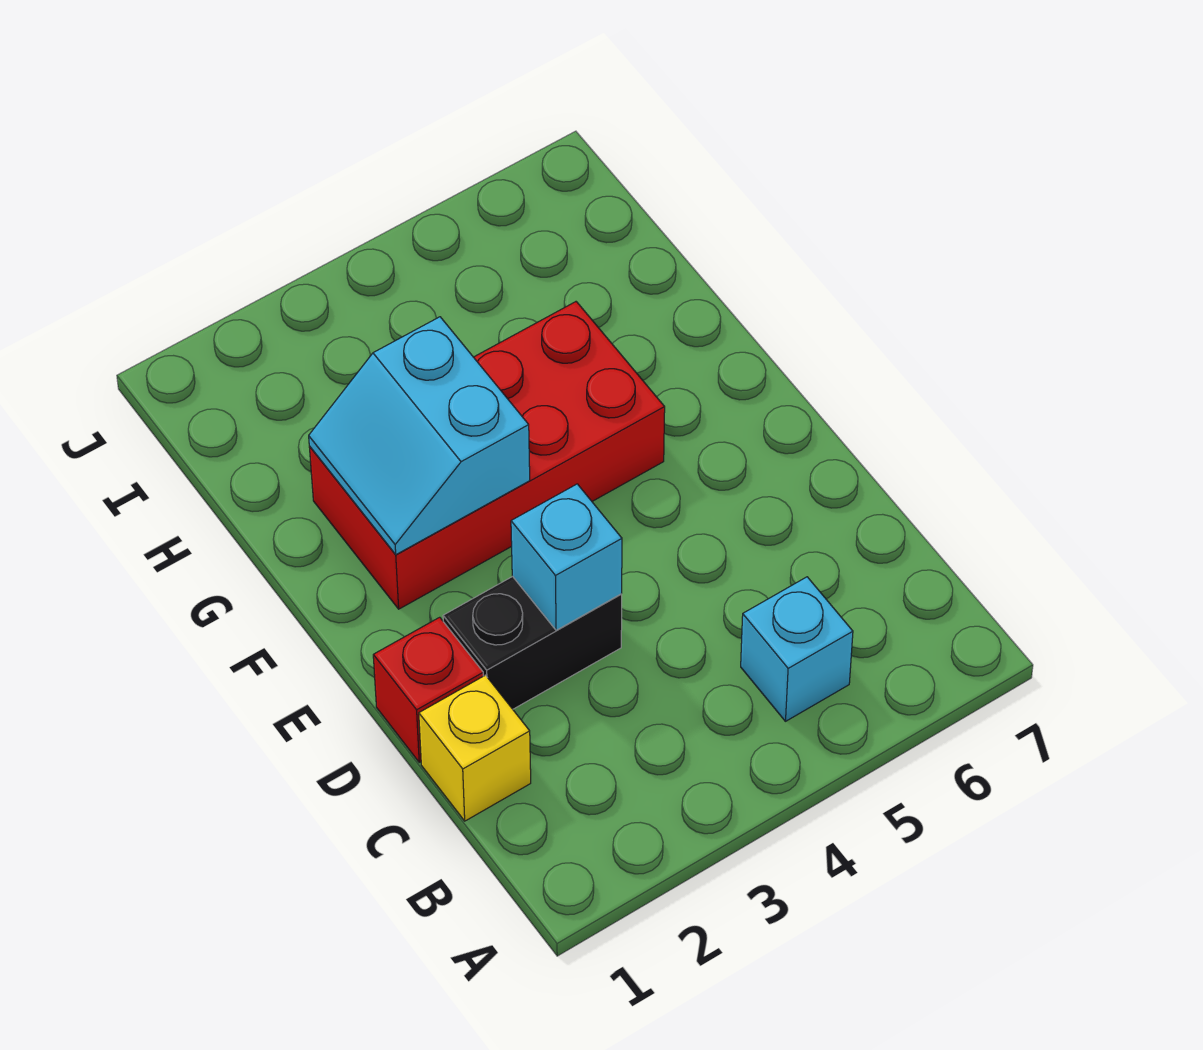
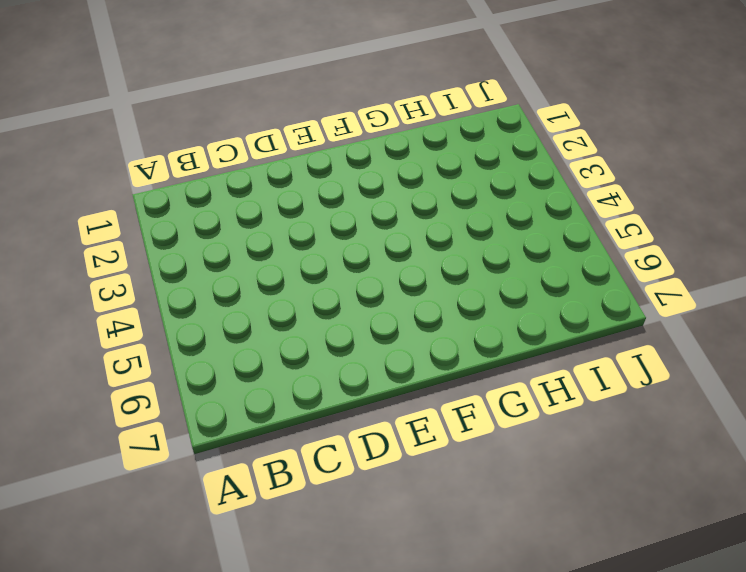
none -> cyan brick B5 level 1
none -> yellow brick C1 level 1

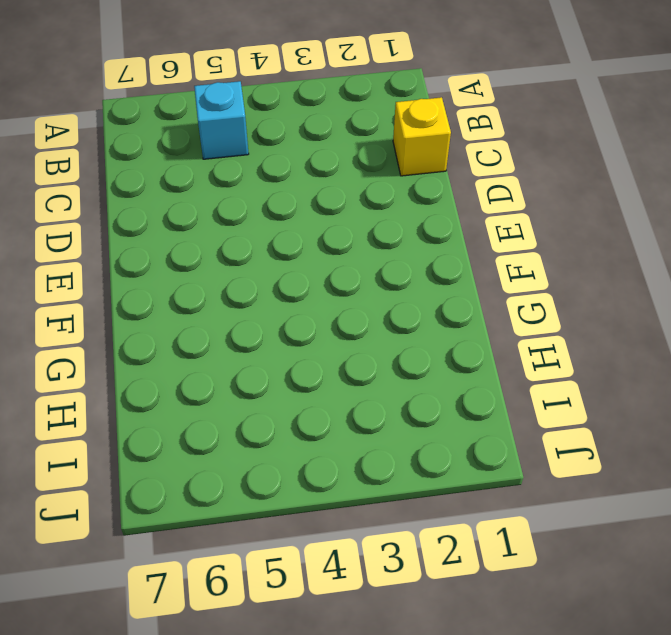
none -> red brick D1 level 1
none -> black brick D2:D3 level 1

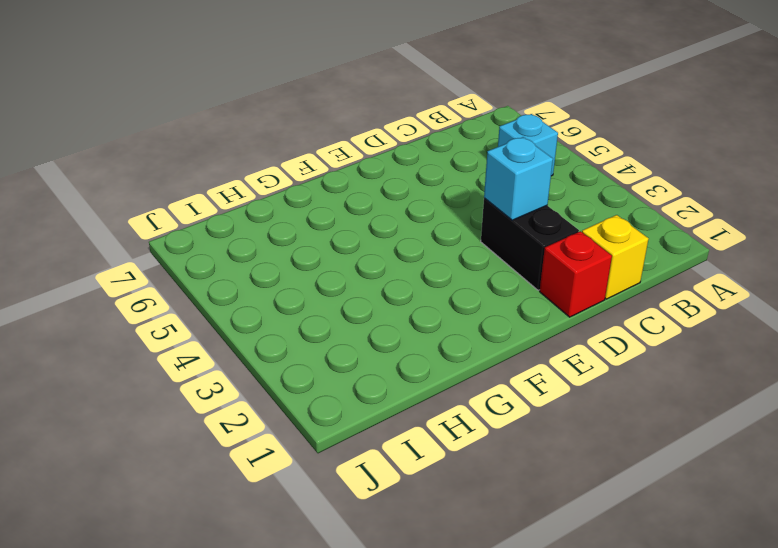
none -> red brick F2:G5 level 1
none -> cyan slope F2:G3 level 2 top 3

